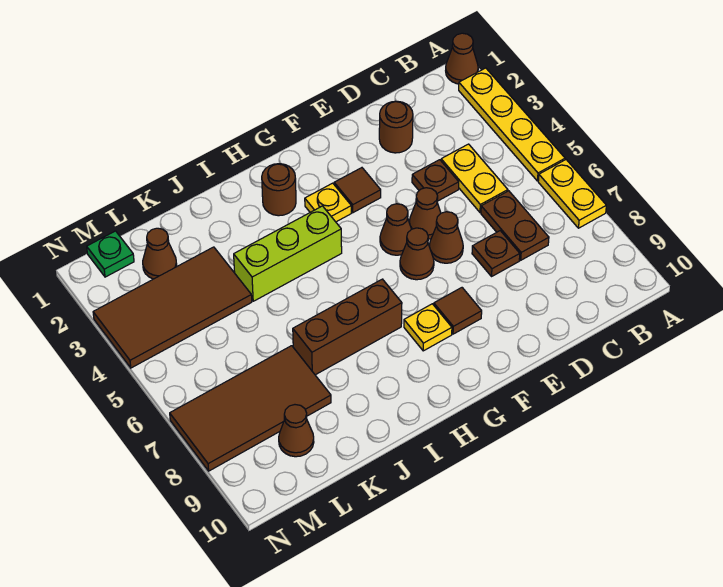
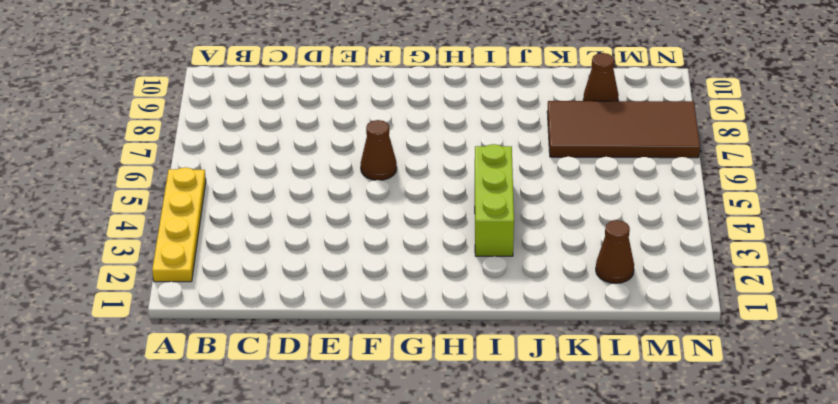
lime brick I3:I5 level 1 -> lime brick H4:J4 level 1
none -> brown cone A1 level 1
none -> yellow plate A6:A7 level 1
none -> yellow plate C4:C5 level 1

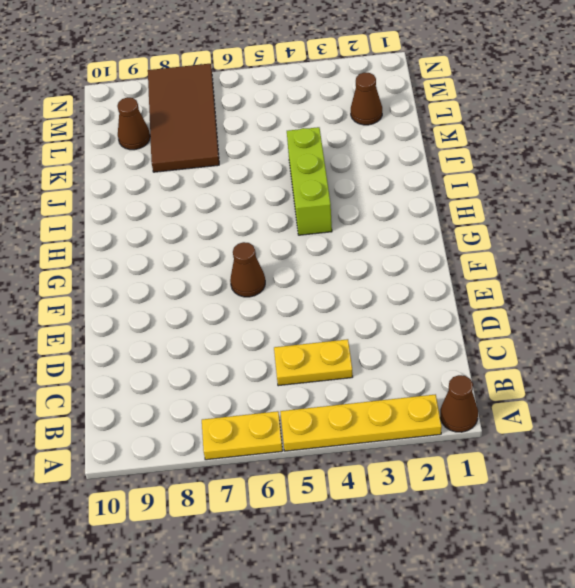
none -> brown plate C6:C7 level 1
none -> brown round brick D2 level 1
none -> brown plate D4 level 1

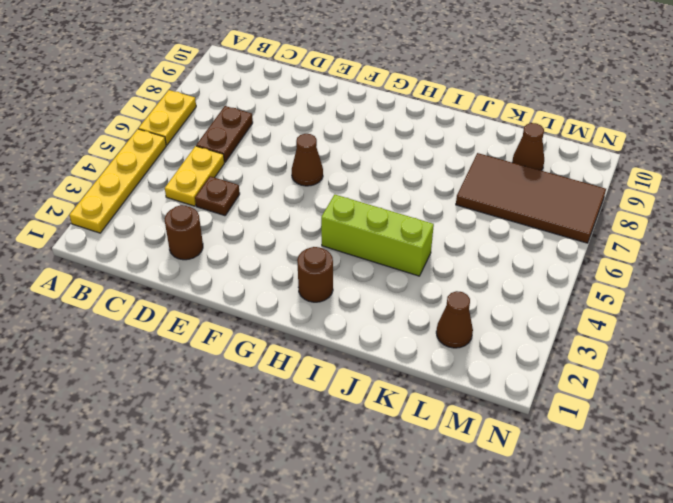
none -> brown cone A1 level 1
none -> brown plate D7 level 1
none -> brown cone E5 level 1

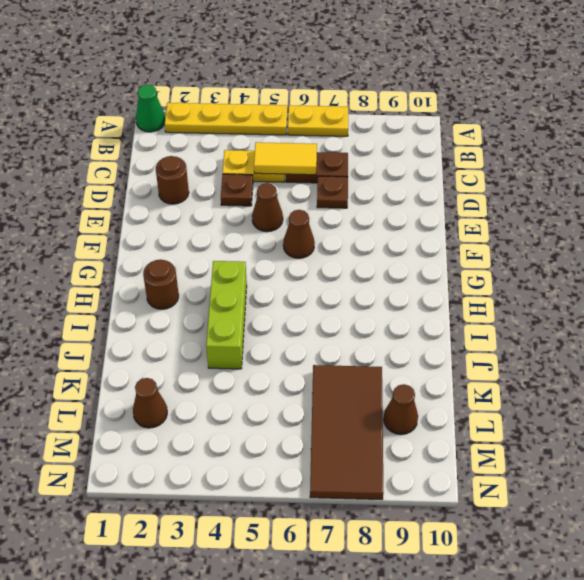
green cone A1 level 1 -> brown cone A1 level 1
yellow tile C5:C6 level 2 -> none
none -> brown cone E6 level 1
none -> brown tile F3 level 1
none -> brown cone F5 level 1

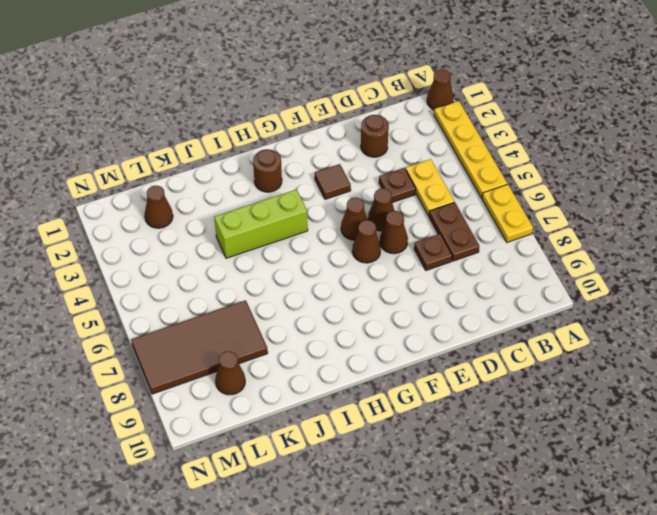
none -> brown tile F8 level 1
none -> yellow plate G3 level 1
none -> yellow plate G8 level 1

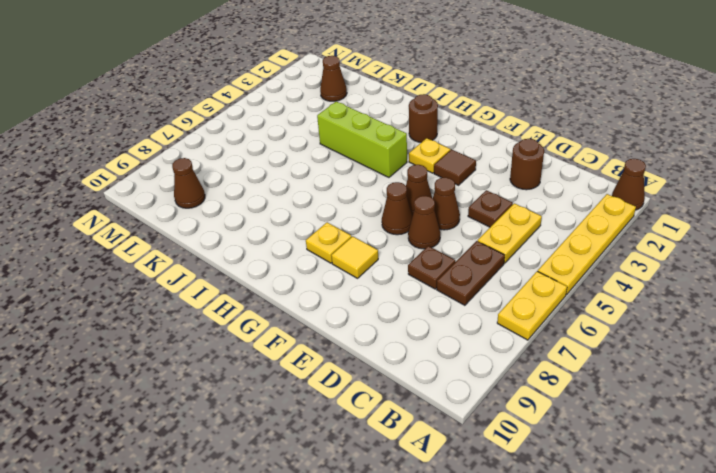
yellow tile F8 level 1 -> brown tile F8 level 1
none -> brown brick H7:J7 level 1
none -> brown tile K3:N4 level 1
none -> brown tile K7:N8 level 1

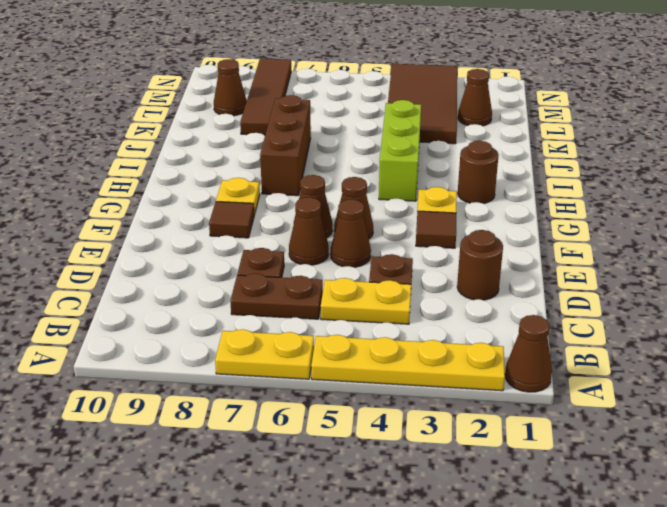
brown tile K8:N8 level 1 -> brown tile K7:N8 level 1
none -> green plate M1 level 1

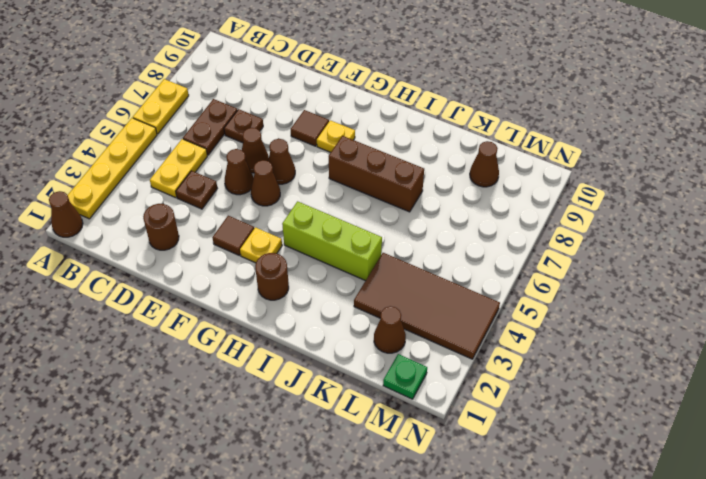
none -> brown tile K7:N8 level 1

